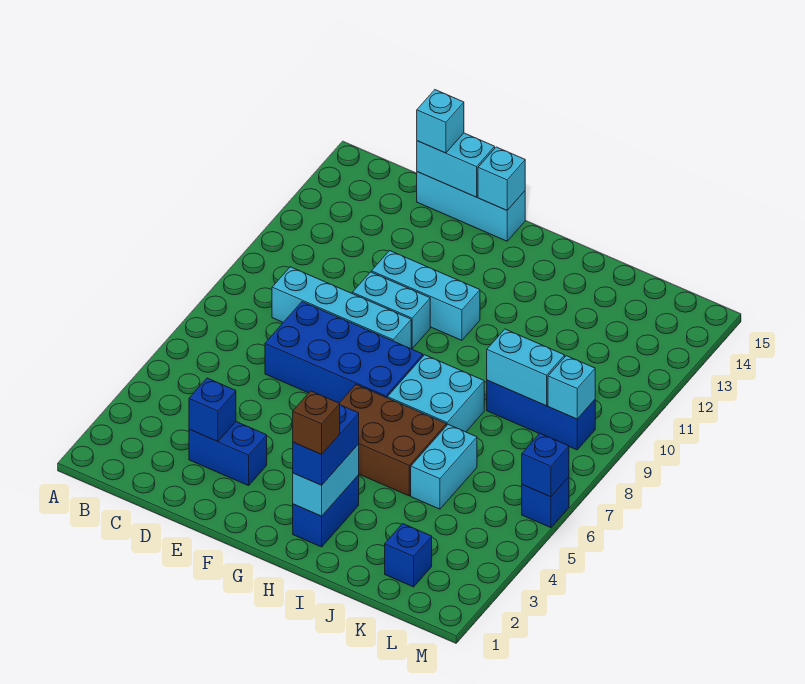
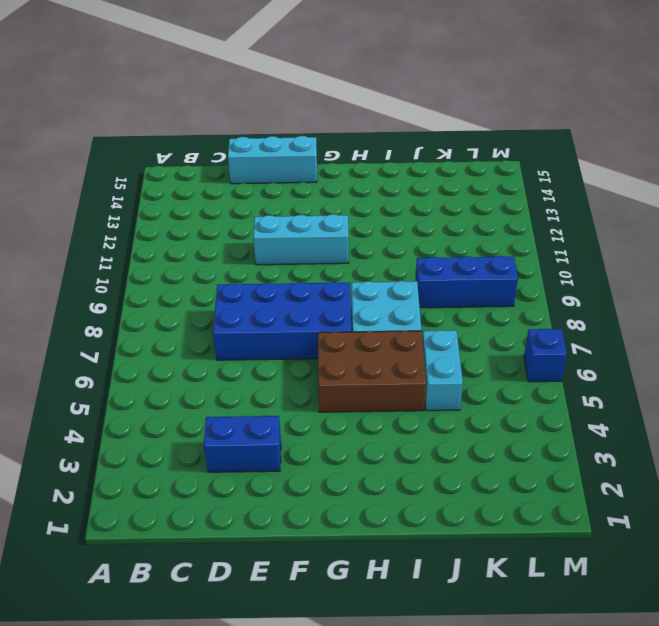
none -> cyan brick C9:F9 level 1
none -> cyan brick E10:F10 level 1
none -> blue brick H2:H3 level 1

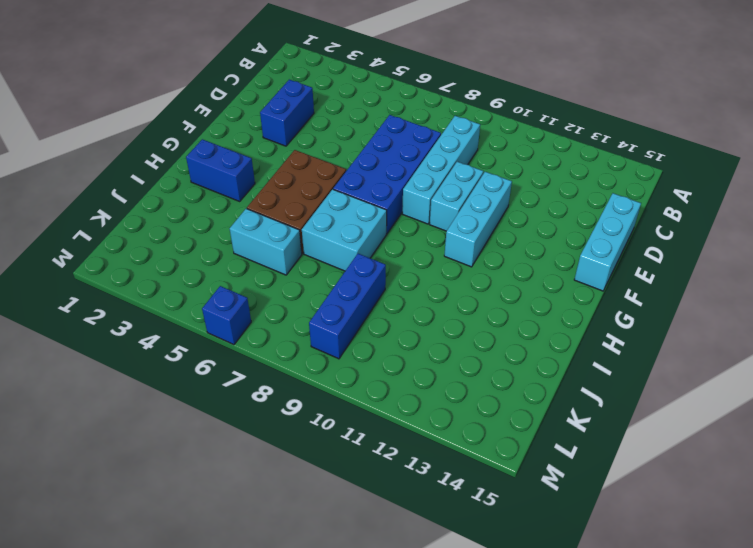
none -> blue brick K2 level 1
none -> blue brick D3 level 2
none -> cyan brick D15:E15 level 2

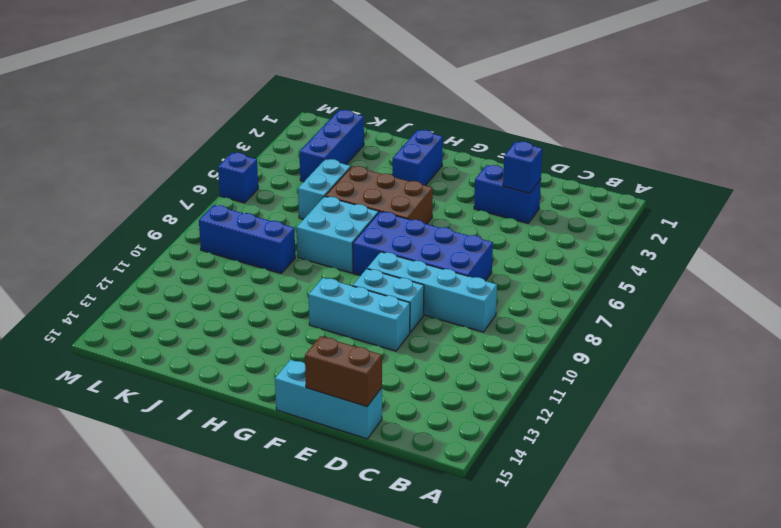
brown brick D15:E15 level 2 -> cyan brick D15:E15 level 2
blue brick K2:K4 level 1 -> blue brick K2 level 1
none -> cyan brick F15 level 2
none -> cyan brick H2:H3 level 2
none -> cyan brick J9:K9 level 2

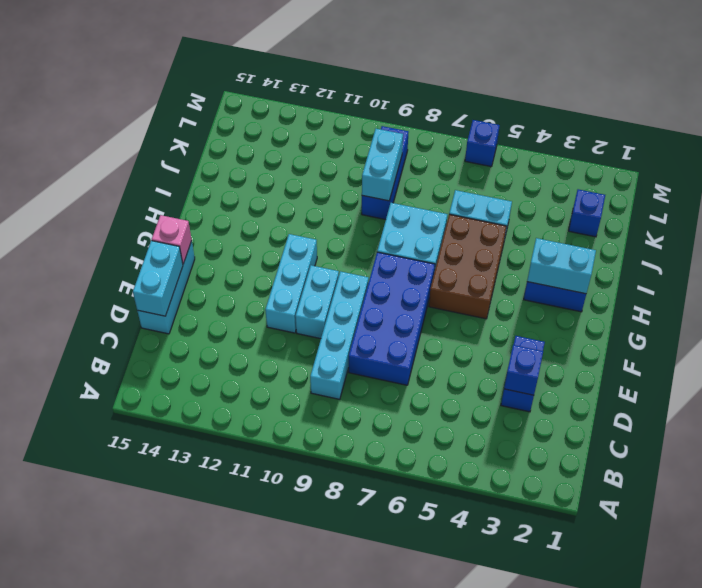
pink brick F15 level 2 -> cyan brick F15 level 2
none -> cyan brick L9 level 2
none -> blue brick M6 level 2
none -> cyan brick D15 level 3

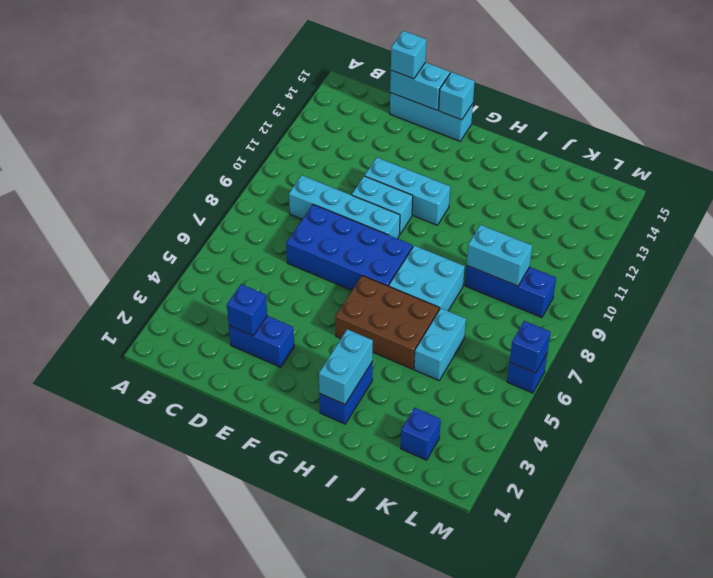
none -> cyan brick L9 level 2
none -> blue brick H2:H3 level 3
none -> brown brick H2 level 4

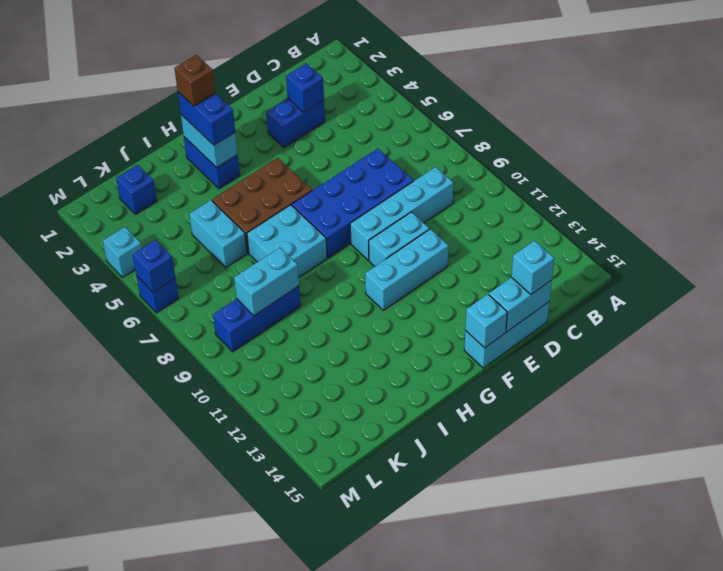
cyan brick M4 level 1 -> cyan brick L9 level 2

